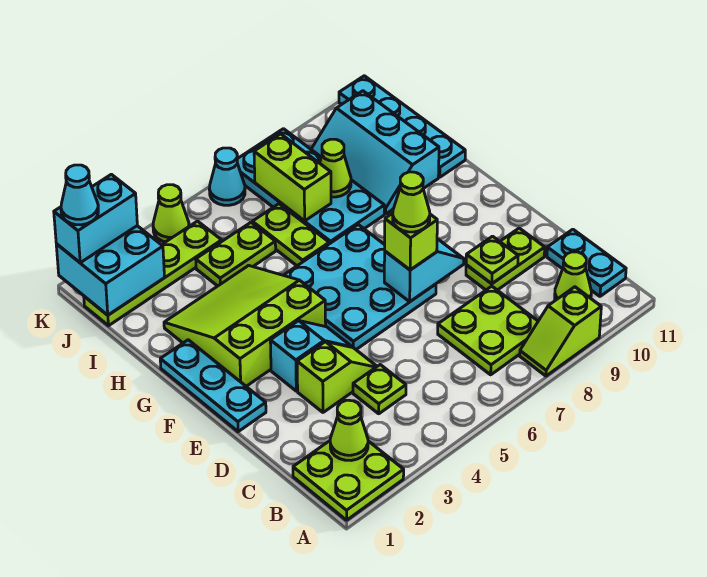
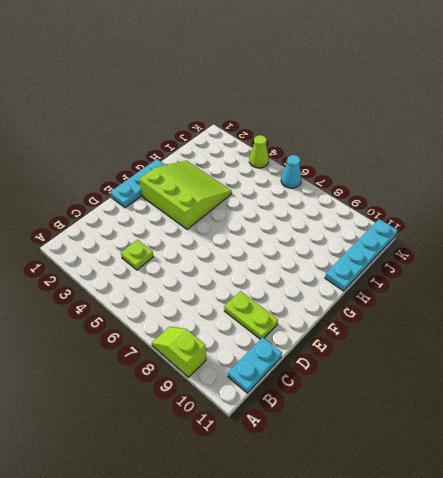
none -> lime plate A1:B2 level 1
none -> lime plate B7:C8 level 1
none -> lime cone B10 level 1
none -> lime slope D3:D4 level 1 top 3

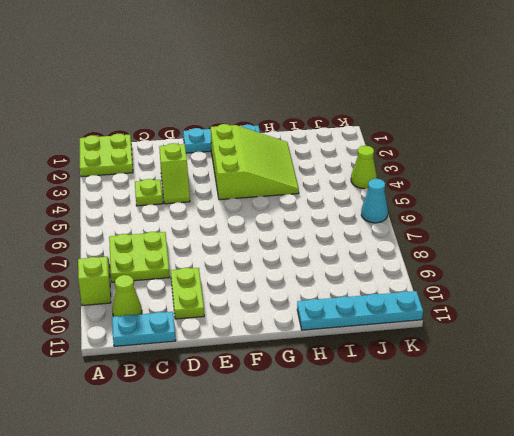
none -> cyan slope E3:E4 level 1 top 3
none -> cyan plate E5:G7 level 1
none -> lime plate H6:I6 level 1
none -> cyan plate H7:K8 level 1

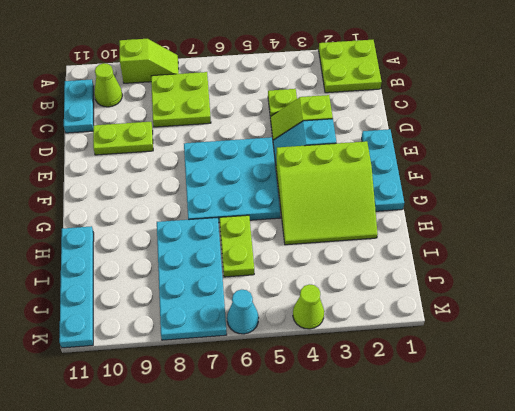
none -> cyan slope H9:J10 level 1 top 10
none -> lime plate I4:I5 level 1
none -> lime plate J1:J4 level 1
none -> lime cone B2 level 2

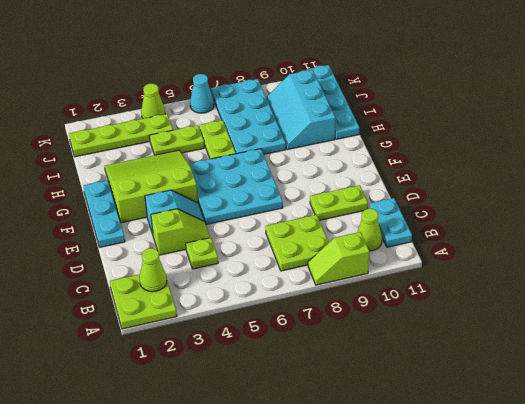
none -> lime plate D9 level 2
none -> cyan slope E7:E8 level 2 top 7
none -> lime brick I7:J7 level 2
none -> lime cone I8 level 2

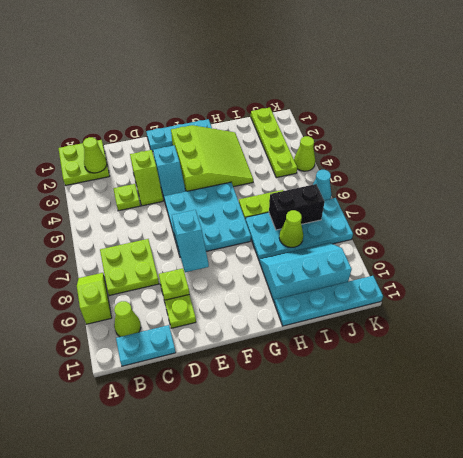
black brick I7:J7 level 2 -> lime brick I7:J7 level 2
none -> lime plate I4:I5 level 1
none -> cyan brick J1:K2 level 2
none -> lime brick E7 level 3
none -> cyan brick K1:K2 level 3

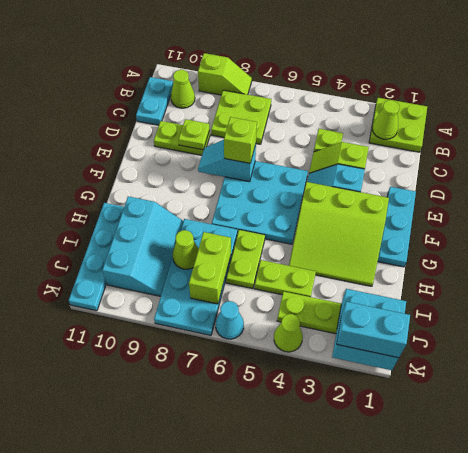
none -> lime cone E7 level 4
none -> cyan cone K1 level 4

